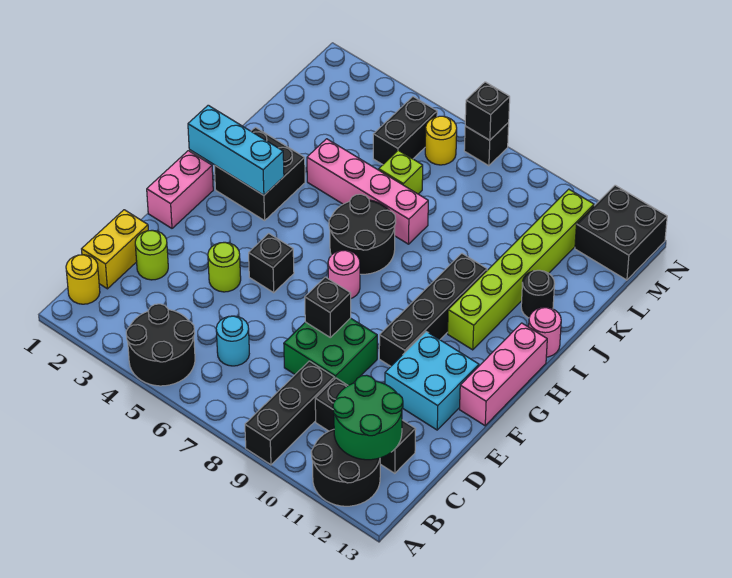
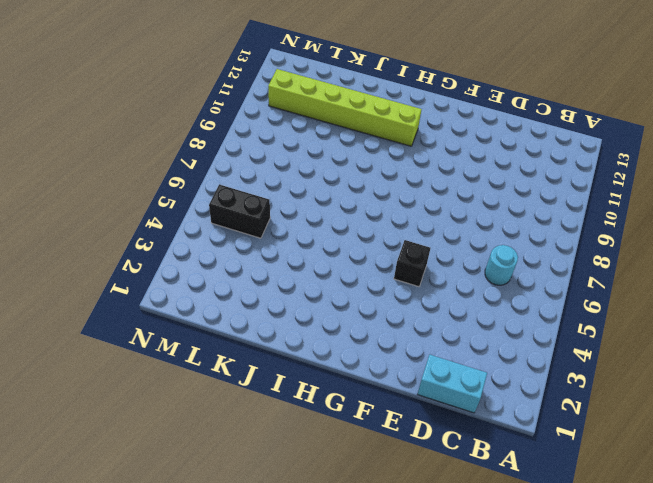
cyan brick C1:D1 level 1 -> yellow brick C1:D1 level 1
none -> black round brick A4:B5 level 1
none -> black brick A9:C9 level 1
none -> black round brick A11:B12 level 1
none -> yellow round brick B1 level 1

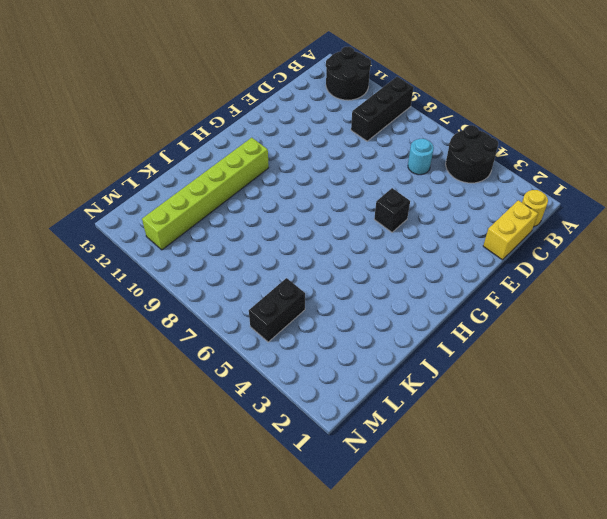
none -> black brick C10:C12 level 1
none -> lime round brick D2 level 1
none -> green brick D8:E9 level 1
none -> lime round brick E4 level 1

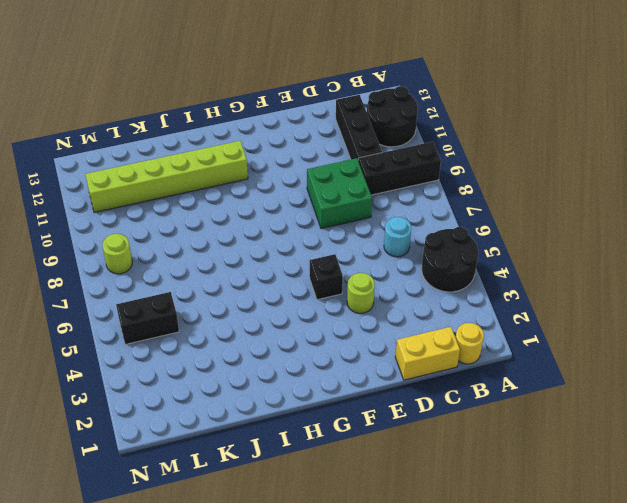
lime round brick M8 level 1 -> lime round brick D2 level 1
none -> cyan brick E11:F12 level 1
none -> pink brick F1:G1 level 1
none -> black brick F10:I10 level 1
none -> pink brick F13:H13 level 1

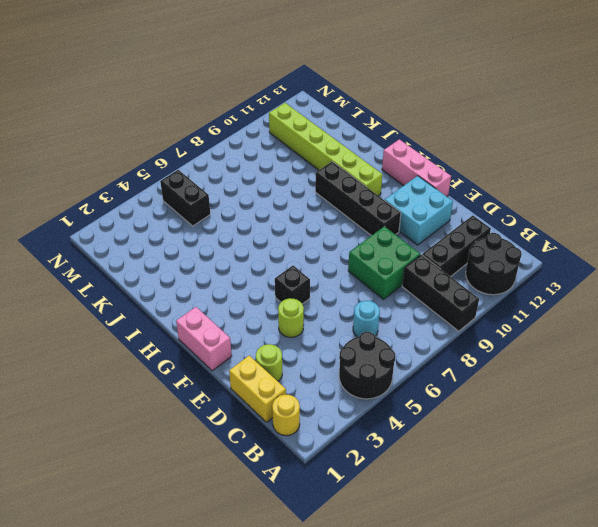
none -> pink round brick G7 level 1
none -> black brick H2:I3 level 1
none -> black round brick H6:I7 level 1
none -> pink round brick I13 level 1

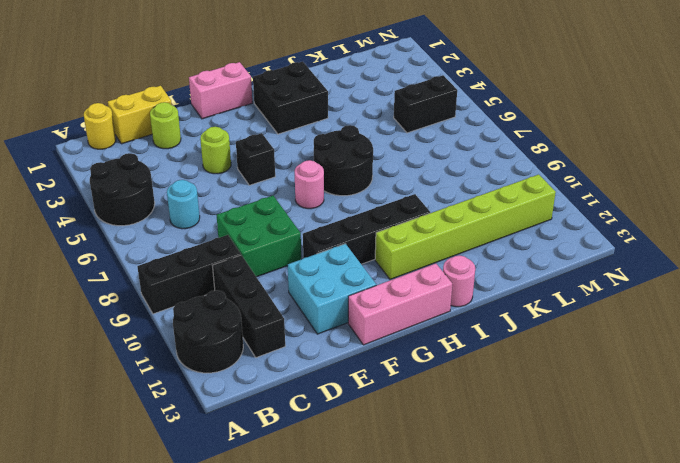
none -> pink brick J4:J7 level 1
none -> black round brick J12 level 1
none -> lime brick K6 level 1
none -> yellow round brick M6 level 1

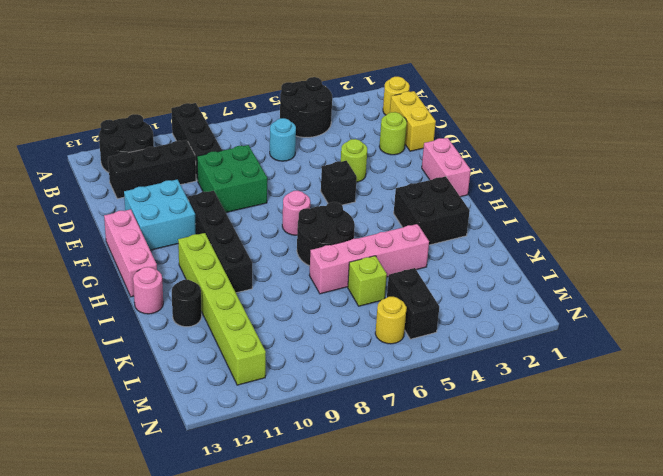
none -> black brick M12:N13 level 1
none -> black brick N7 level 1
none -> green round brick B11:C12 level 2
none -> black brick E8 level 2

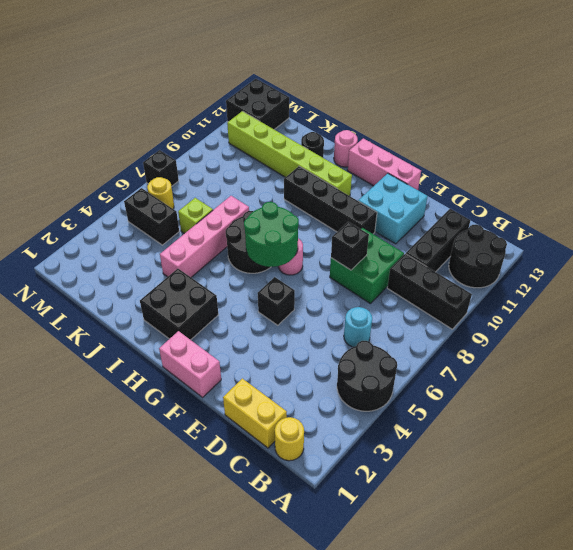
green round brick G6:H7 level 2 -> green round brick B11:C12 level 2
none -> lime round brick D2 level 1
none -> lime round brick E4 level 1
none -> cyan brick H1:H3 level 2
none -> black brick N7 level 2

